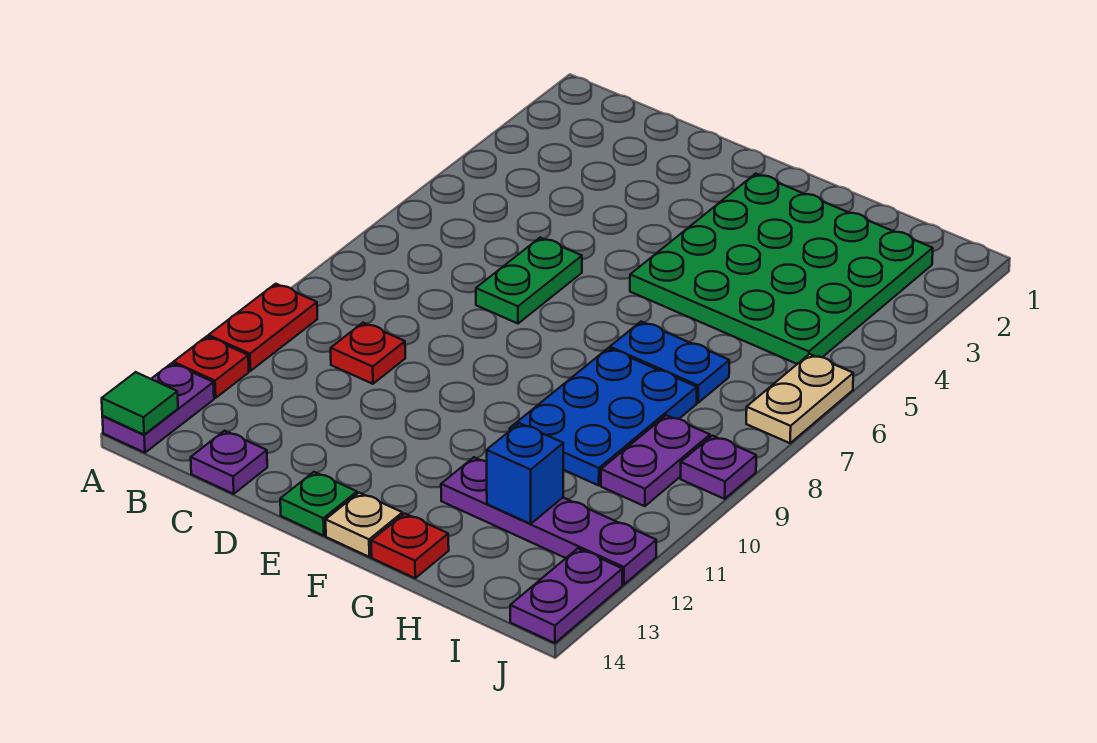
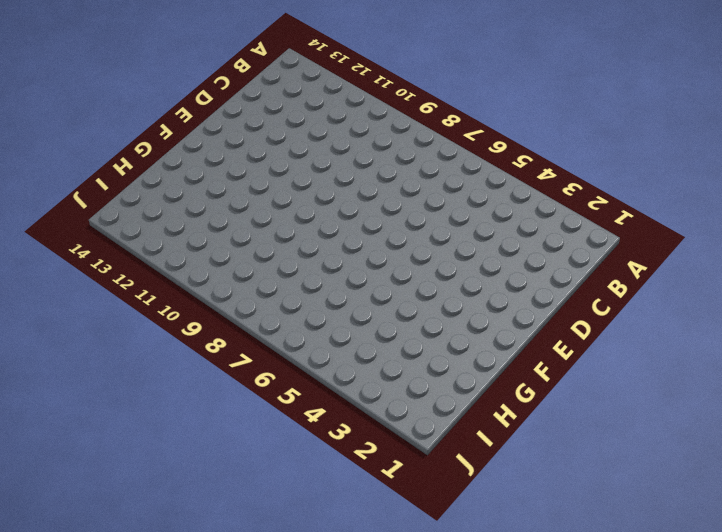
none -> red plate A10:A11 level 1
none -> red plate A12 level 1
none -> purple plate A13:A14 level 1

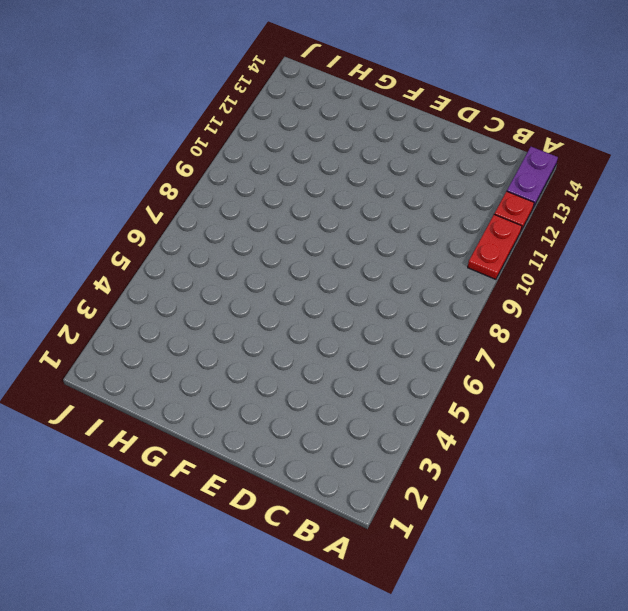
none -> red plate C10 level 1
none -> purple plate C14 level 1
none -> green plate D6:D7 level 1

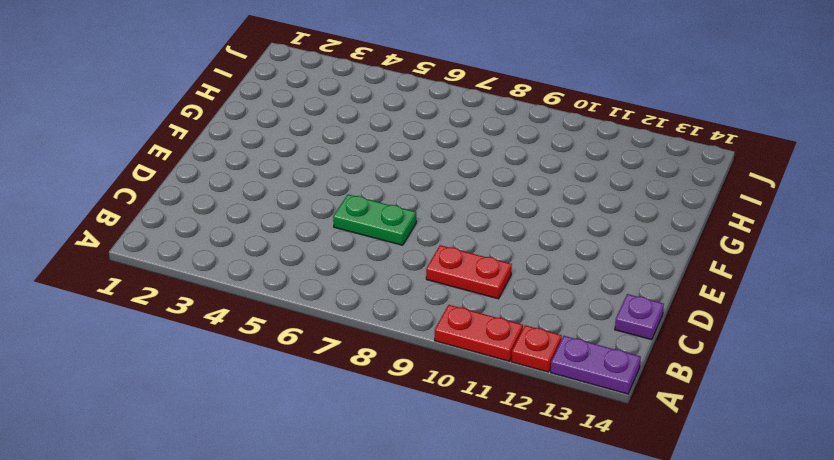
red plate C9:C10 level 1 -> red plate C10 level 1
none -> green plate E14 level 1
none -> green plate F2:I5 level 1
none -> tan plate F14 level 1

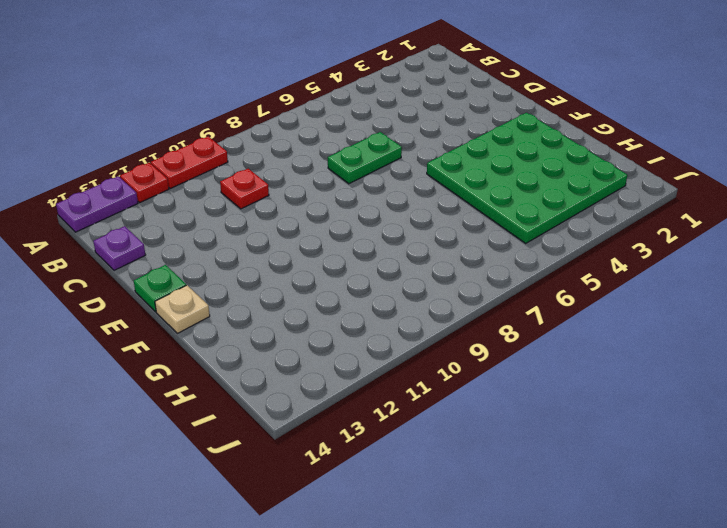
none -> blue plate G7:H7 level 1
none -> blue plate G8:H10 level 1
none -> purple plate G12:J12 level 1

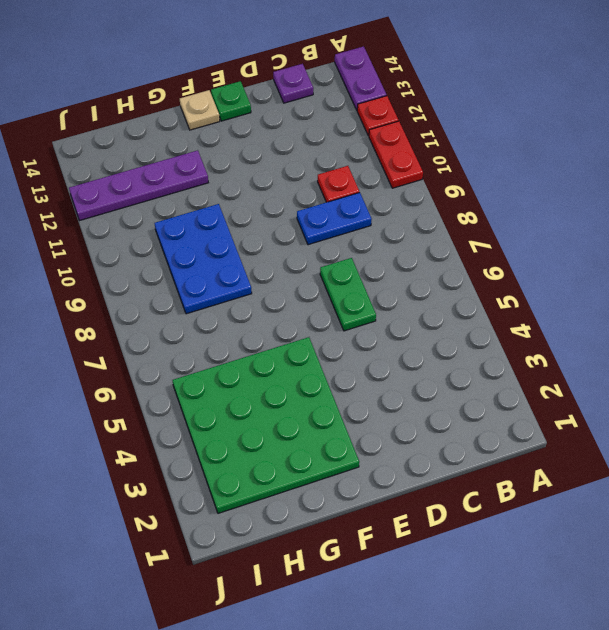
blue plate C9:D9 level 1 -> blue plate G7:H7 level 1
none -> red plate G14 level 1
none -> purple plate I9:I10 level 1
none -> tan plate J6:J7 level 1

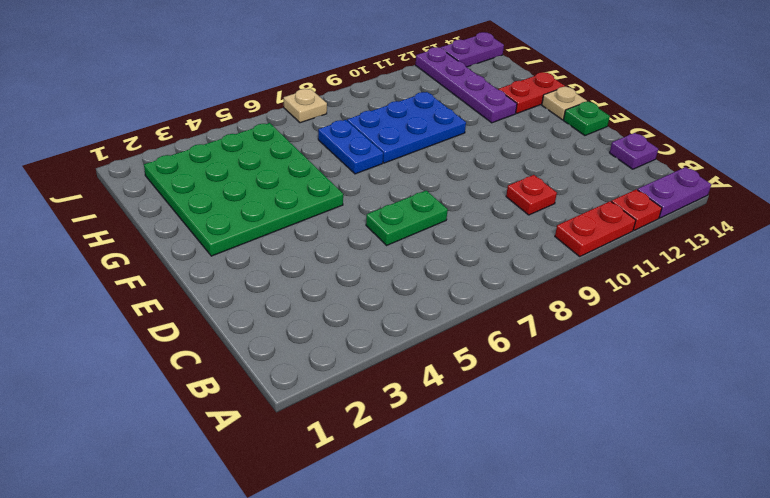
red plate G13:G14 level 1 -> red plate G14 level 1
tan plate J7 level 1 -> tan plate J6:J7 level 1
none -> purple plate I9:I10 level 1
none -> purple plate J9 level 1
none -> green tile A14 level 2

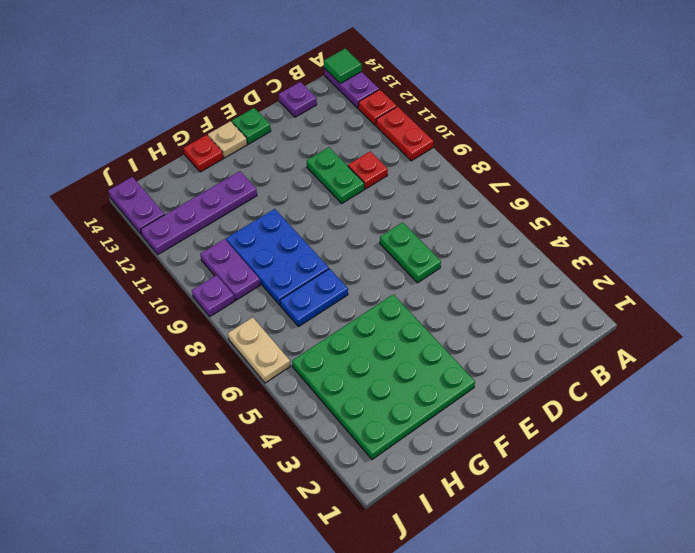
green plate D10:D11 level 1 -> none
none -> blue brick H12 level 2

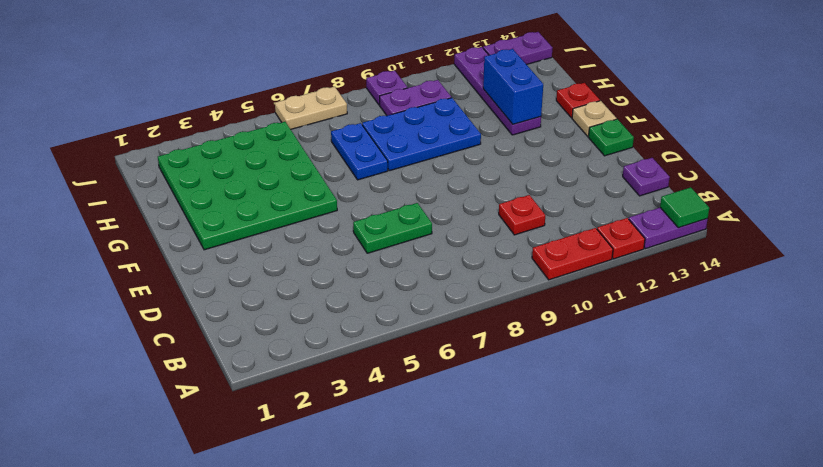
blue brick G12:H12 level 2 -> blue brick H12 level 2

